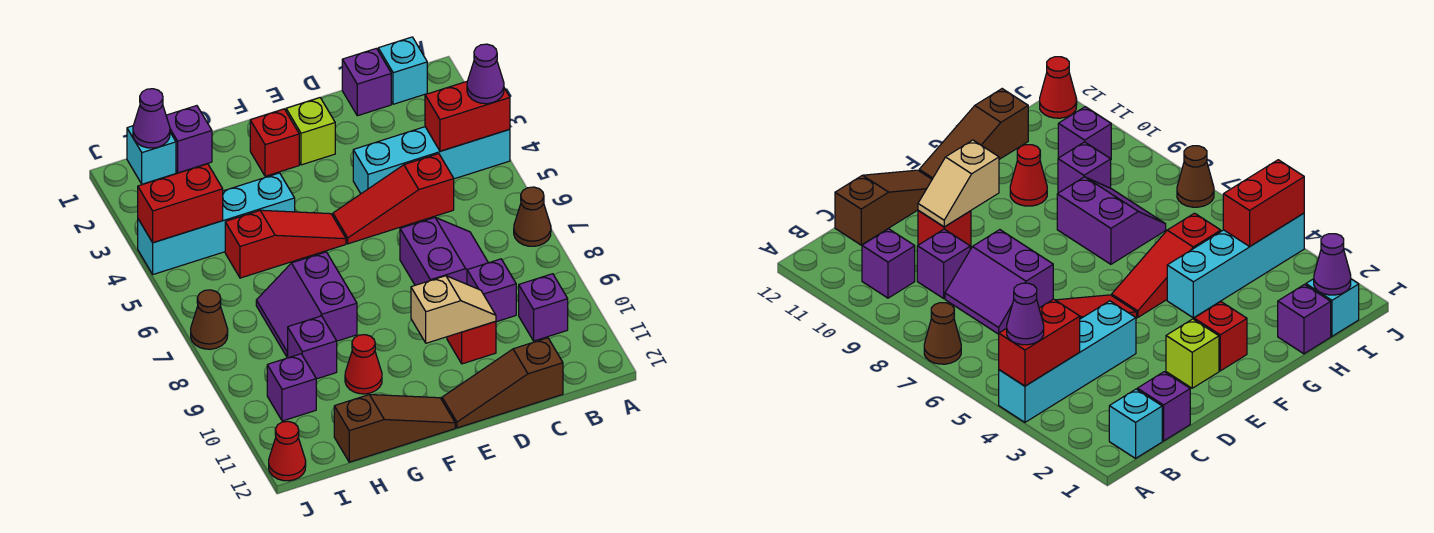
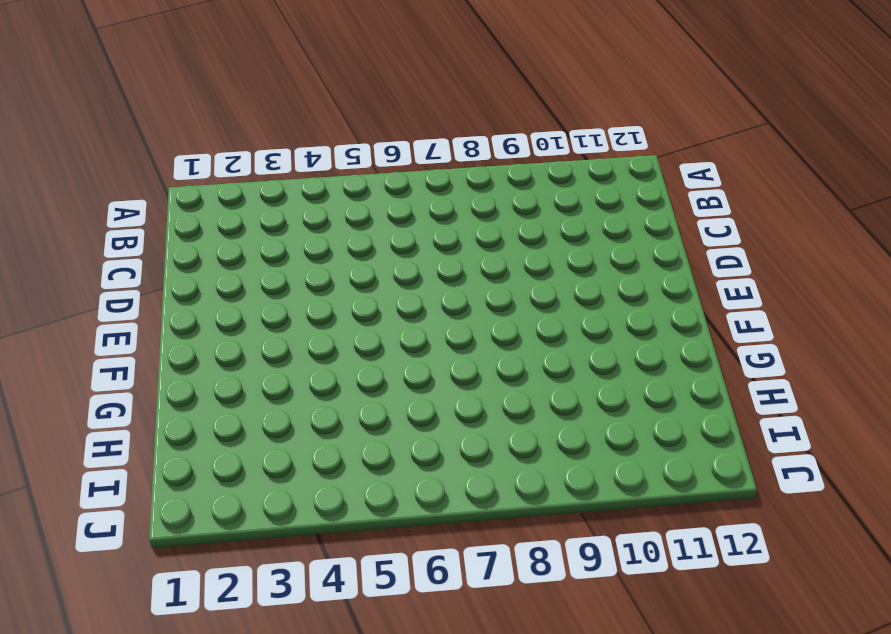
none -> cyan brick A4:D4 level 1
none -> brown cone A7 level 1
none -> cyan brick B1 level 1

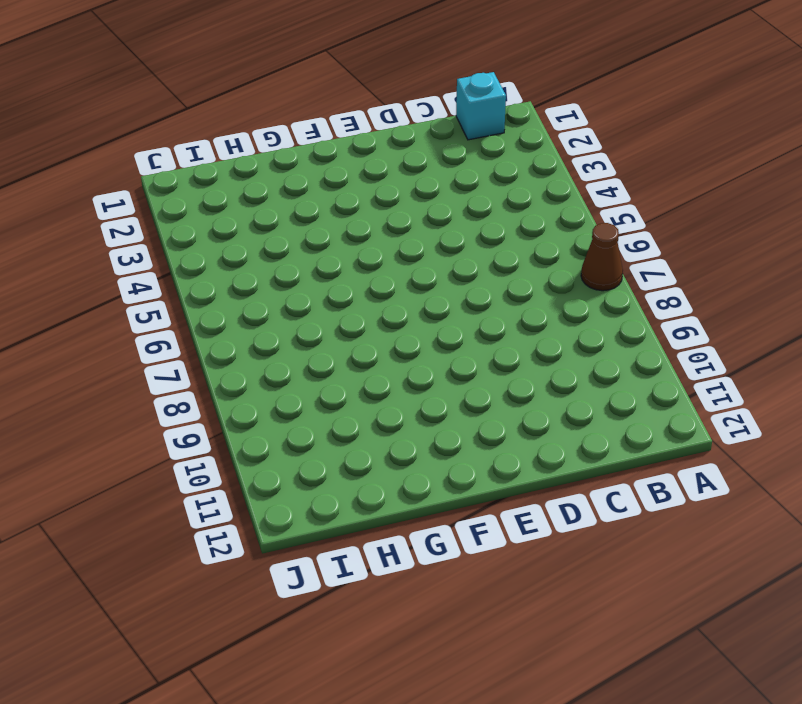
none -> cyan brick A4:D4 level 1
none -> purple brick B10 level 1
none -> purple brick C1 level 1

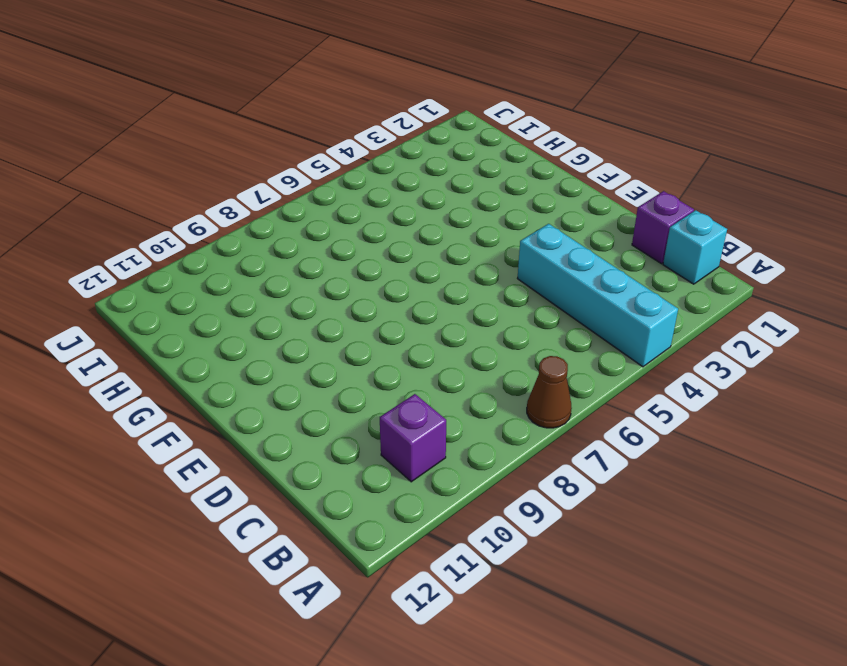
none -> red slope C5:E5 level 1 top C
none -> purple slope C7:D8 level 1 top D
none -> purple brick C9 level 1

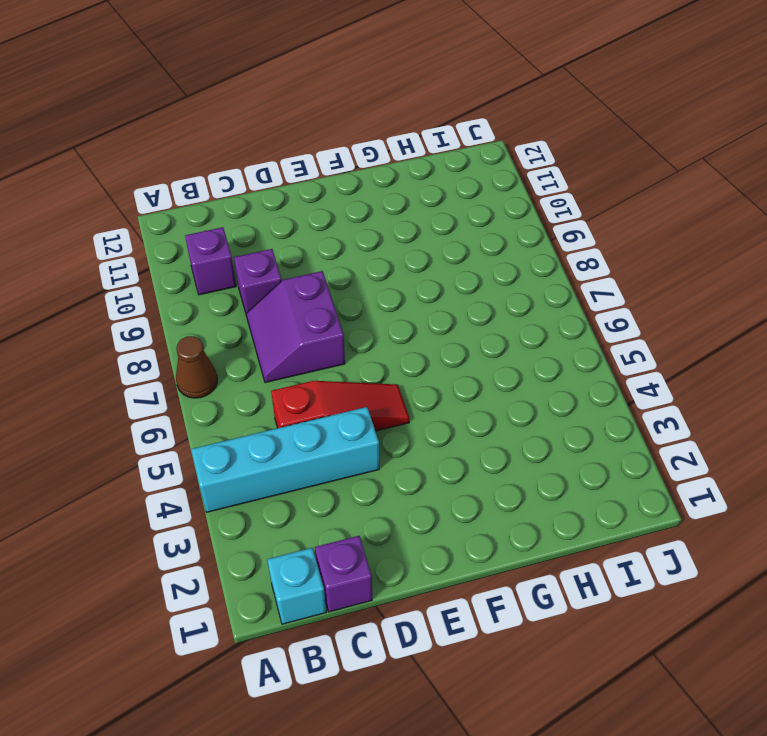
none -> brown slope C12:E12 level 1 top C
none -> red brick D10 level 1
none -> lime brick E2 level 1

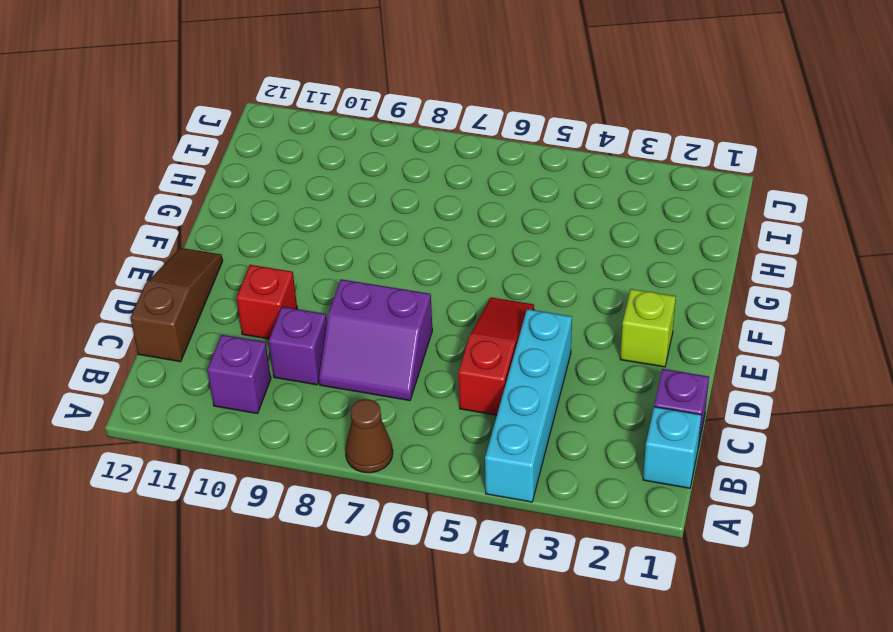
none -> red brick F2 level 1
none -> red slope F5:H5 level 1 top H
none -> brown slope F12:H12 level 1 top H

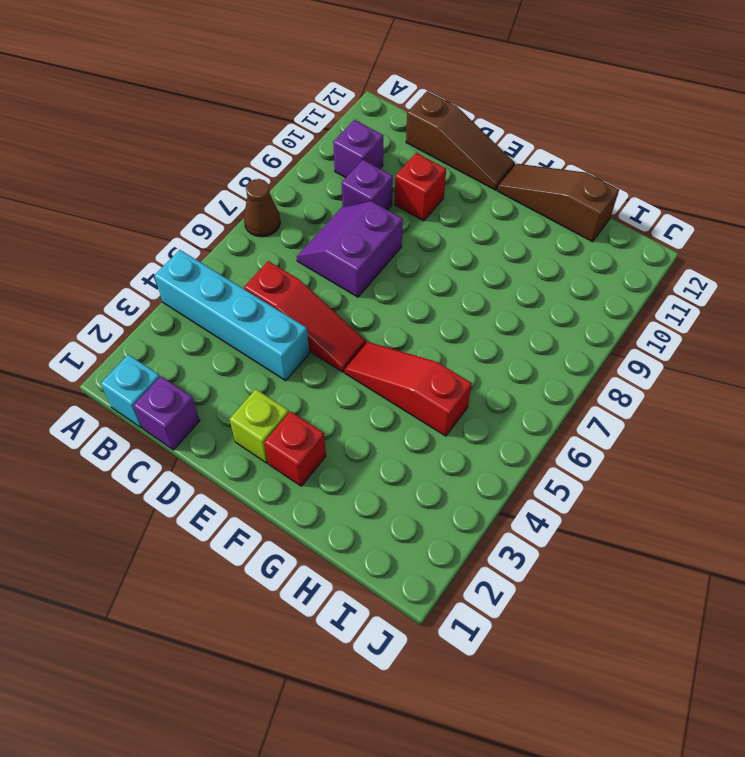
none -> cyan brick G4:J4 level 1
none -> purple slope G7:H8 level 1 top G
none -> red cone G10 level 1

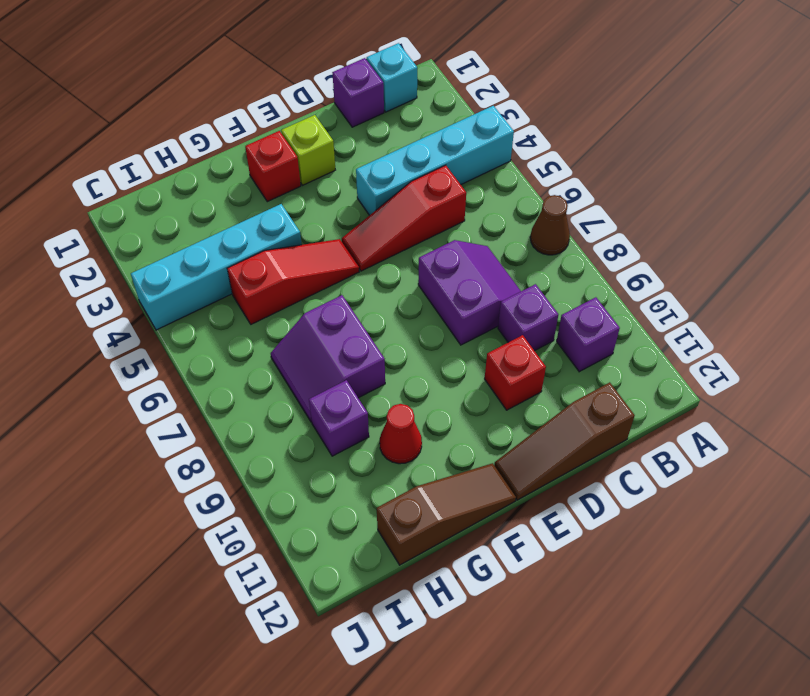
none -> purple brick H1 level 1
none -> cyan brick I1 level 1
none -> purple brick I10 level 1

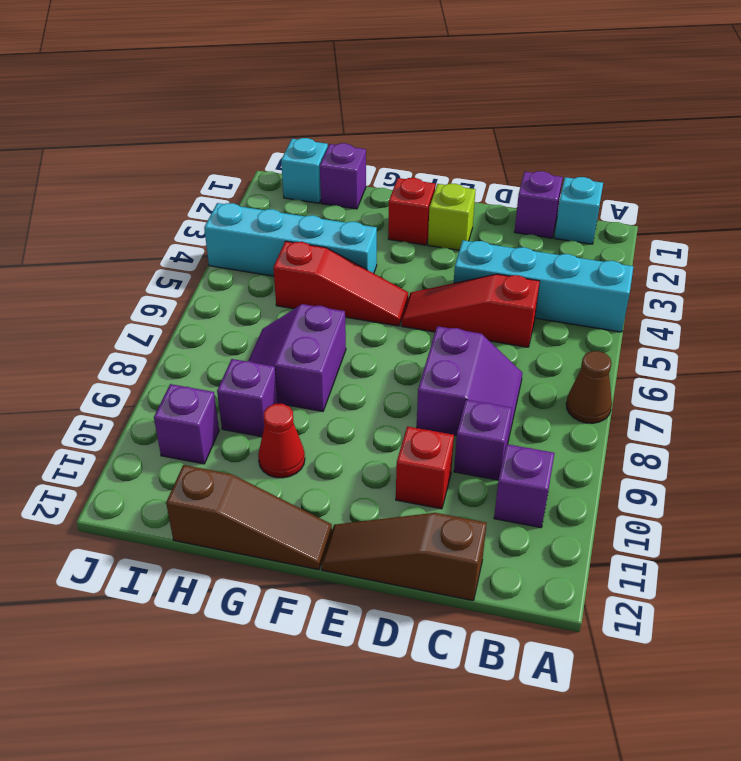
none -> brown cone J7 level 1
none -> red cone J12 level 1
none -> red brick A4:B4 level 2

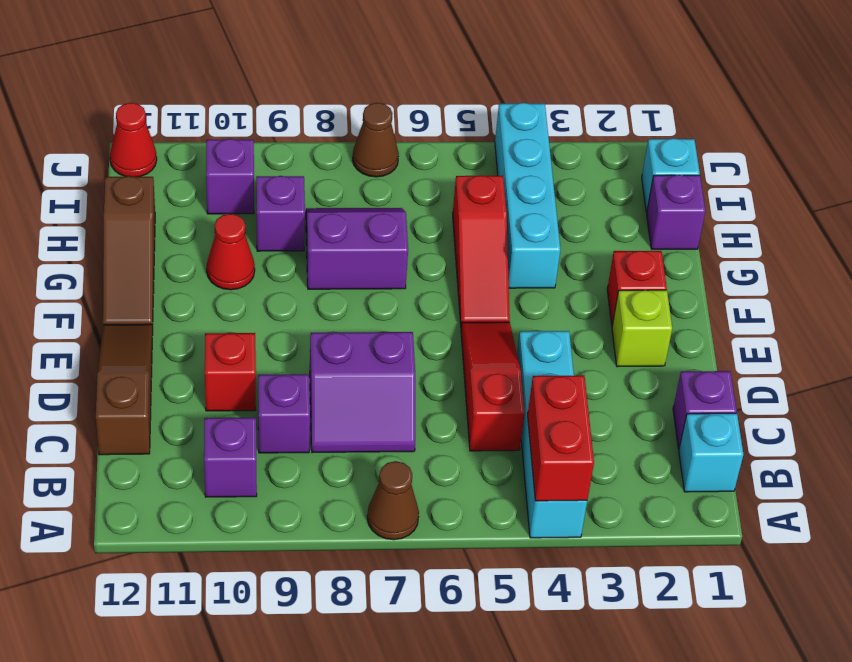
none -> tan slope D10:E10 level 2 top E
none -> purple cone I1 level 2
none -> red brick I4:J4 level 2

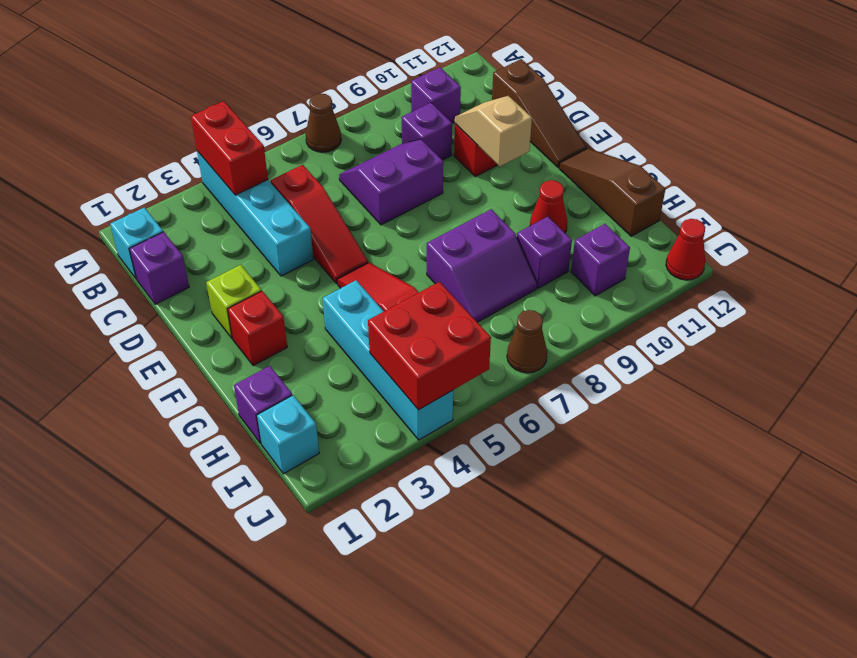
red brick I4:J5 level 2 -> red brick I4:J4 level 2
none -> purple cone I1 level 2
none -> purple cone A4 level 3

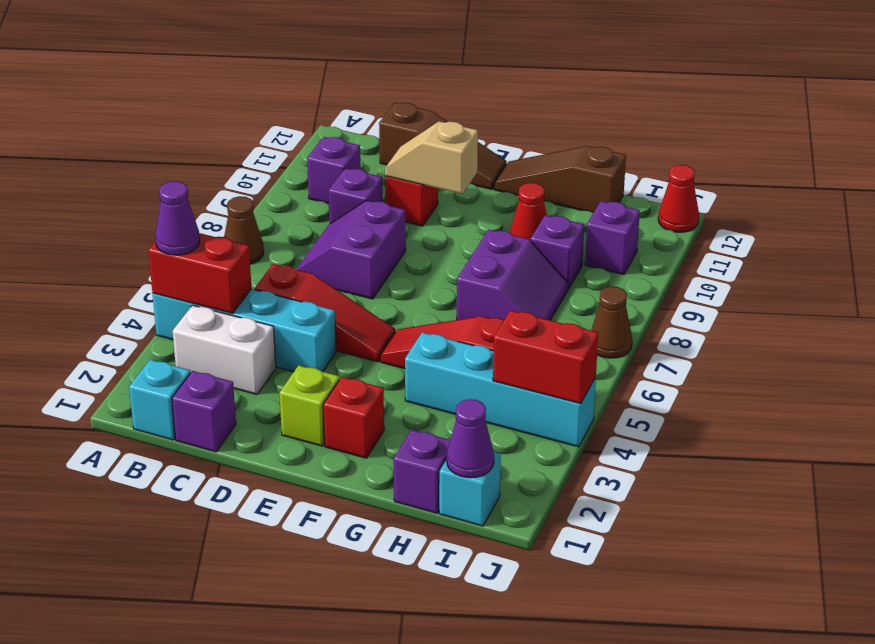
white brick B3:C3 level 1 -> none

